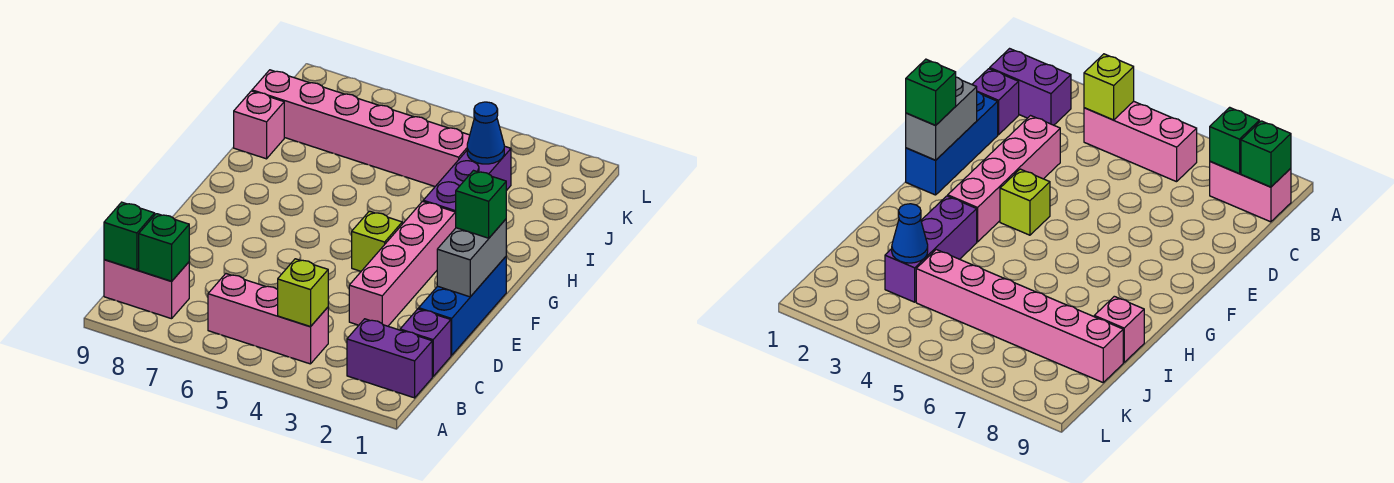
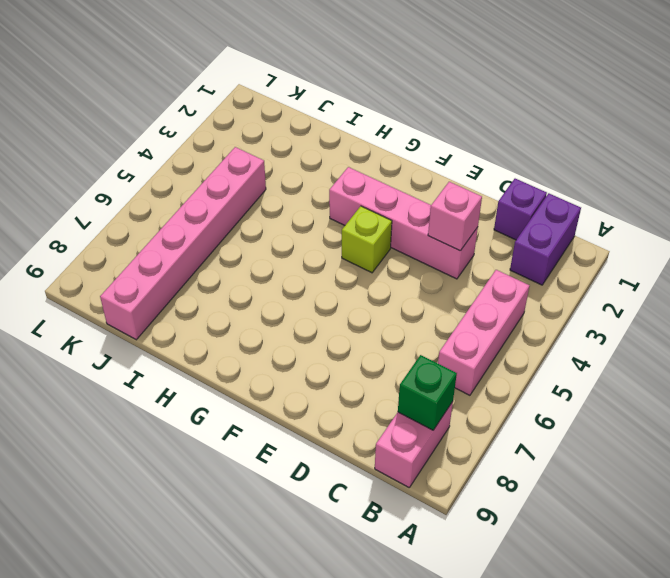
pink brick D3 level 2 -> pink brick I9 level 1
none -> blue brick D1:F1 level 1
none -> purple brick H3:J3 level 1
none -> lime brick B4 level 2

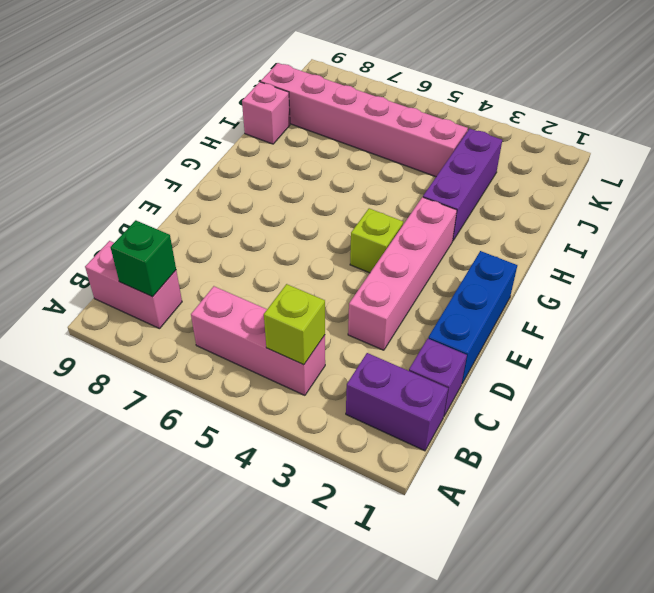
none -> green brick B9 level 2
none -> grey brick E1:F1 level 2
none -> blue cone J3 level 2

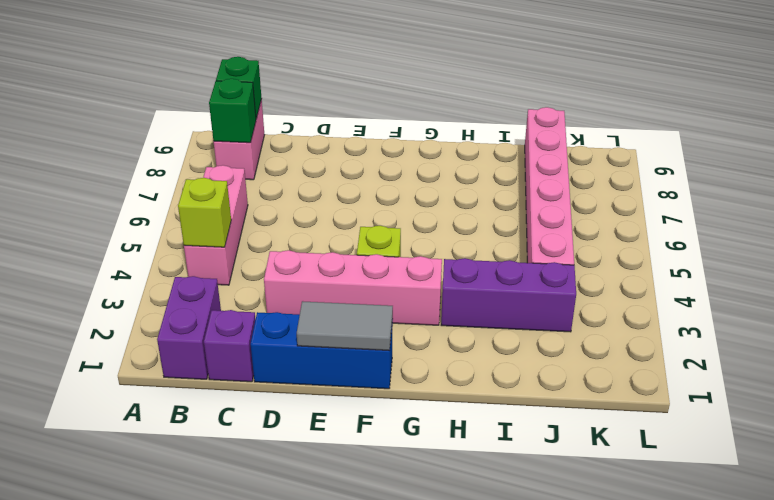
grey tile E1:F1 level 2 -> grey brick E1:F1 level 2
none -> pink brick I9 level 1
none -> blue cone J3 level 2
none -> green brick F1 level 3

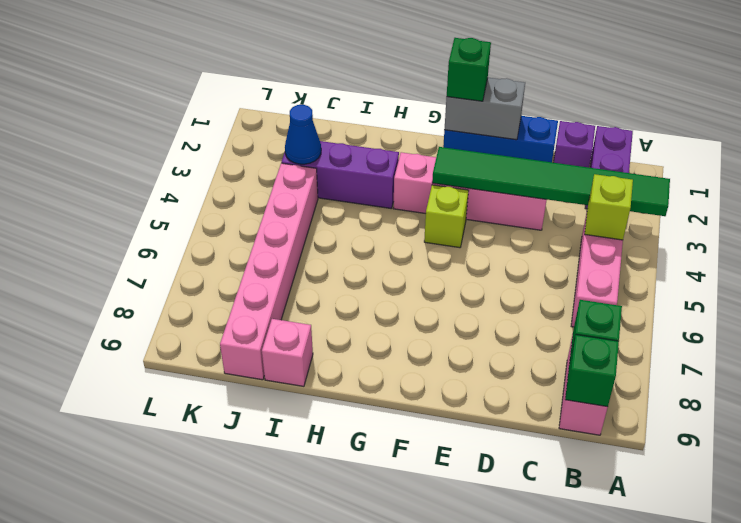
green tile A3:F3 level 2 -> none

